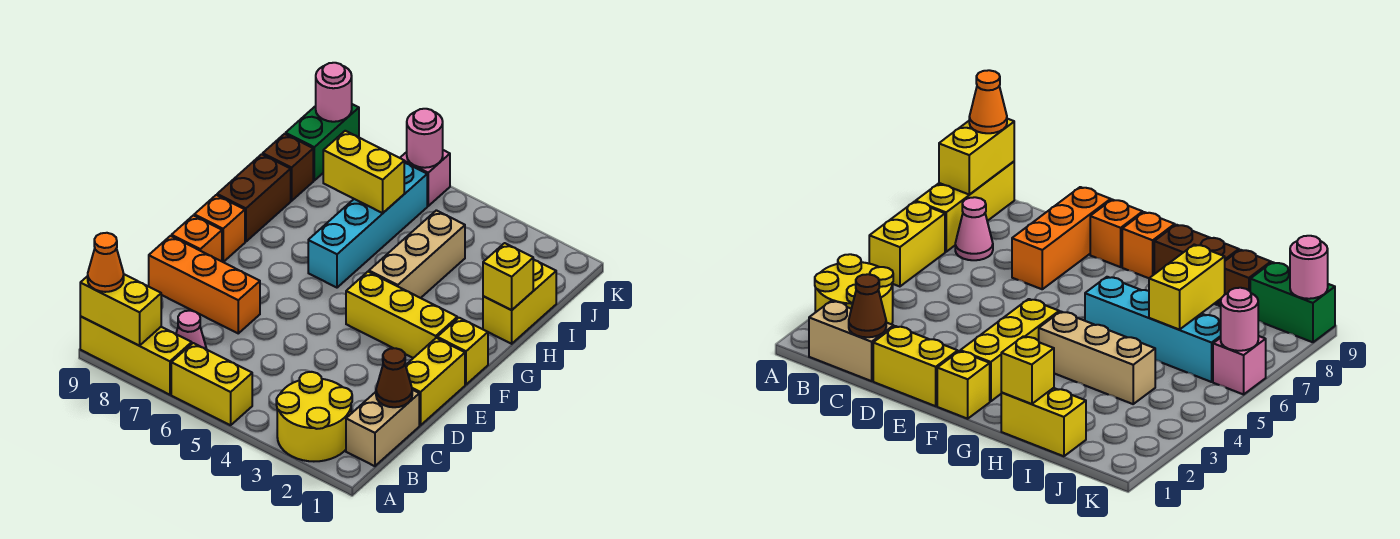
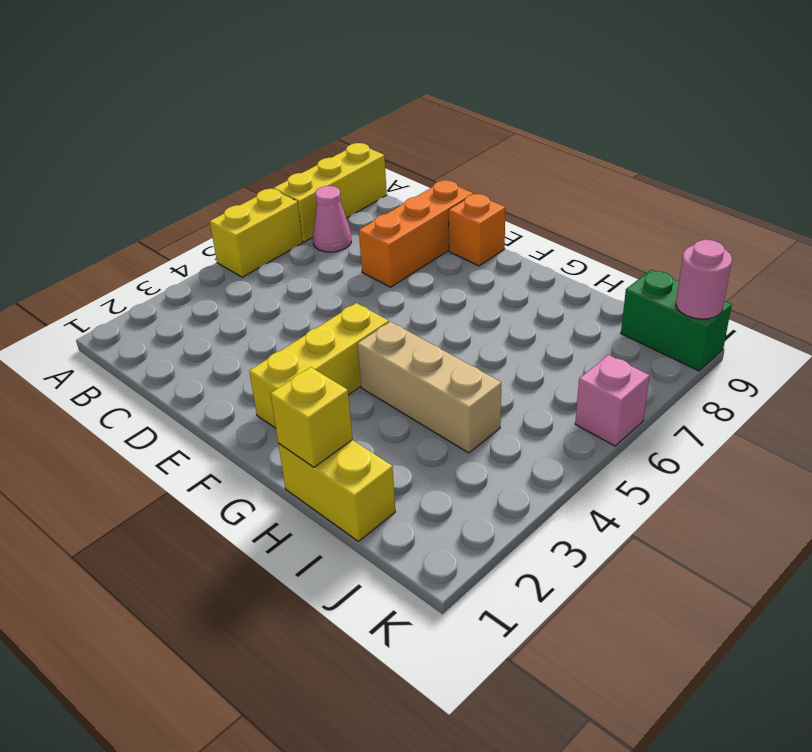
none -> yellow round brick A2:B3 level 1
none -> tan brick B1:C1 level 1
none -> yellow brick D1:E1 level 1

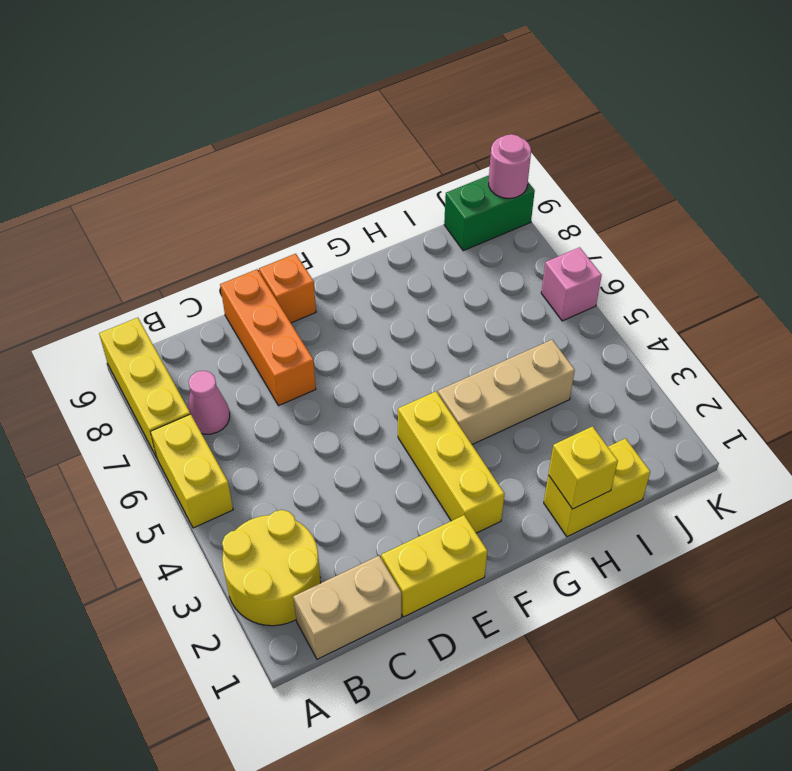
none -> yellow brick F1 level 1
none -> orange brick F9 level 1
none -> cyan brick G6:J6 level 1

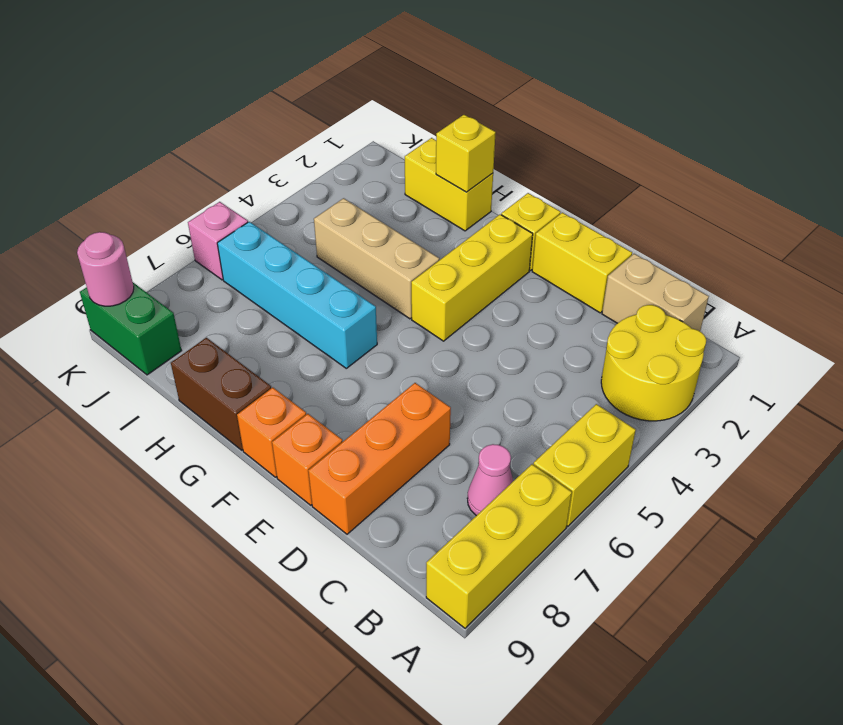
none -> brown brick I9 level 1
none -> yellow brick A8:A9 level 2
none -> brown cone C1 level 2

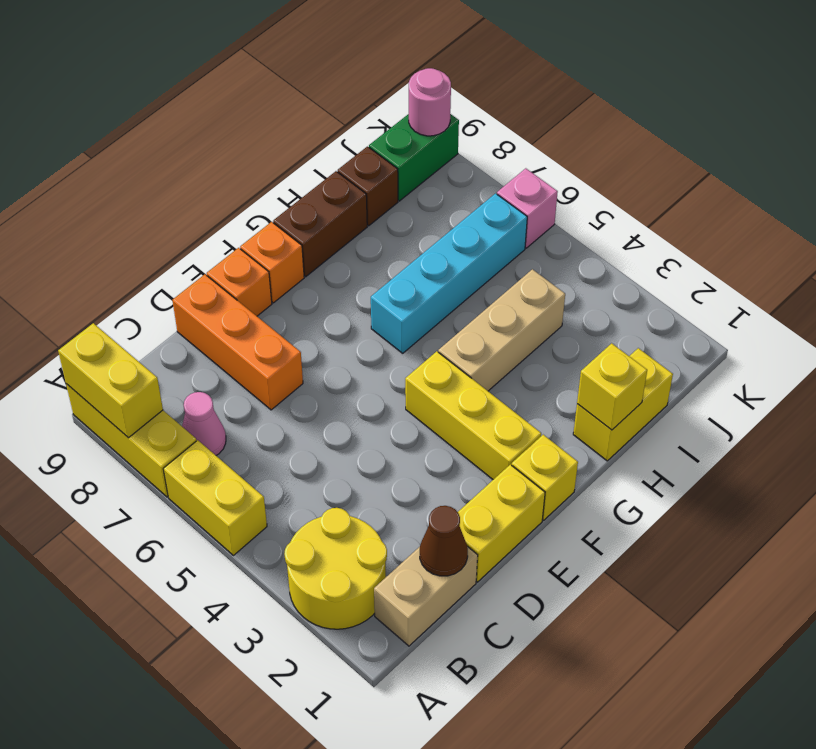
none -> yellow brick I6:I7 level 2
none -> pink round brick K6 level 2
none -> orange cone A9 level 3

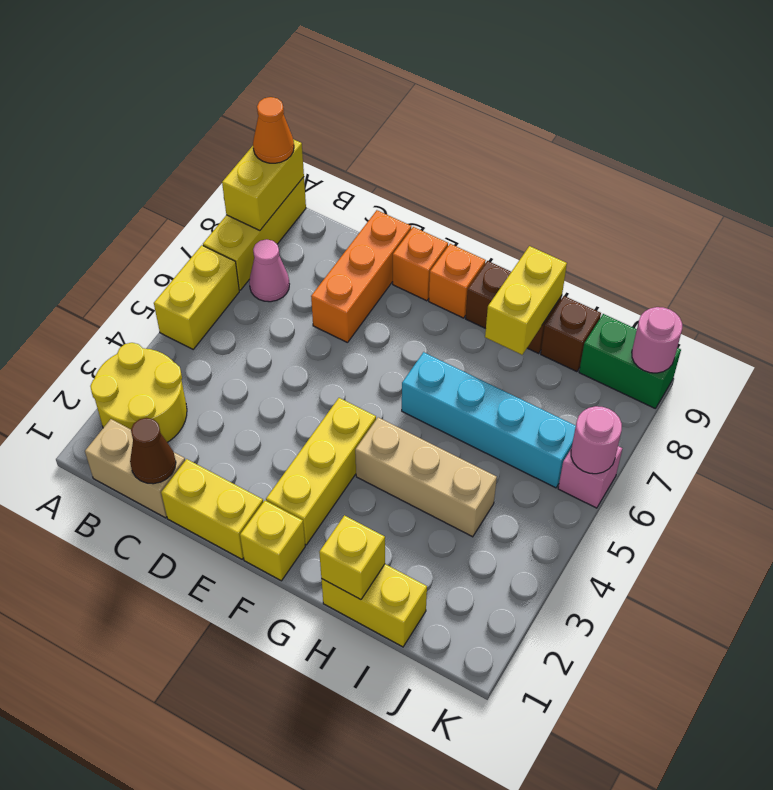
yellow brick H8:H9 level 2 -> yellow brick I6:I7 level 2

